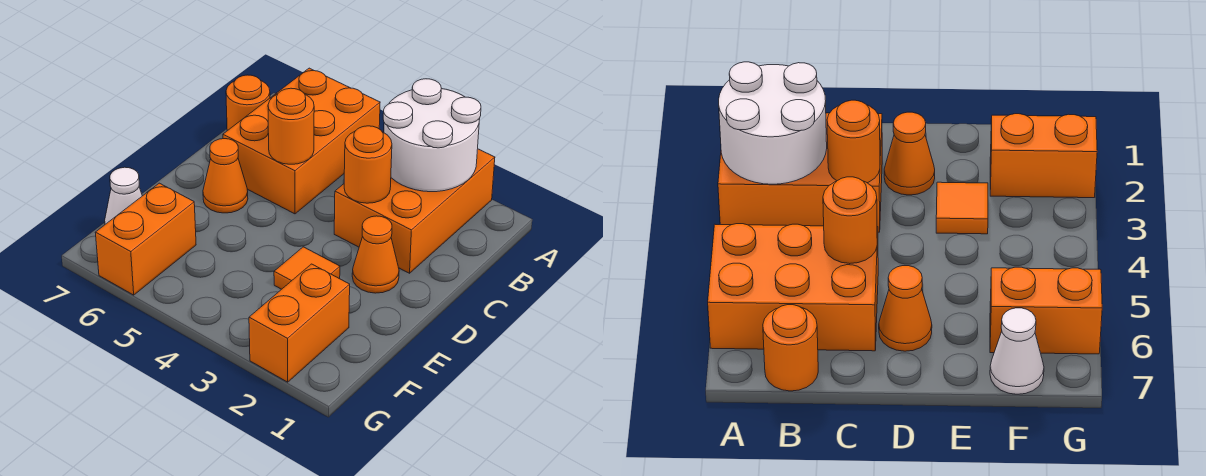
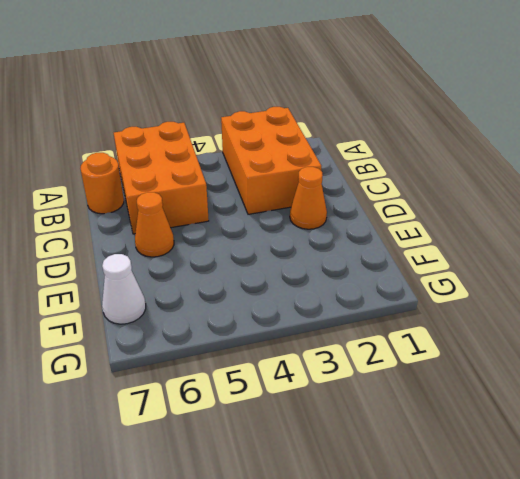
none -> orange tile E3 level 1
none -> orange brick F2:G2 level 1
none -> orange brick F6:G6 level 1

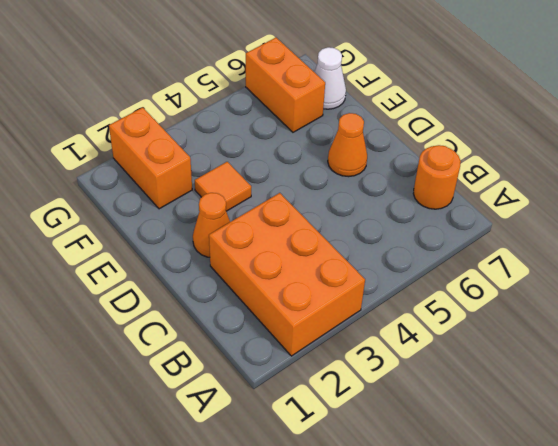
none -> orange brick A5:C6 level 1
none -> white round brick A2:B3 level 2
none -> orange round brick C3 level 2

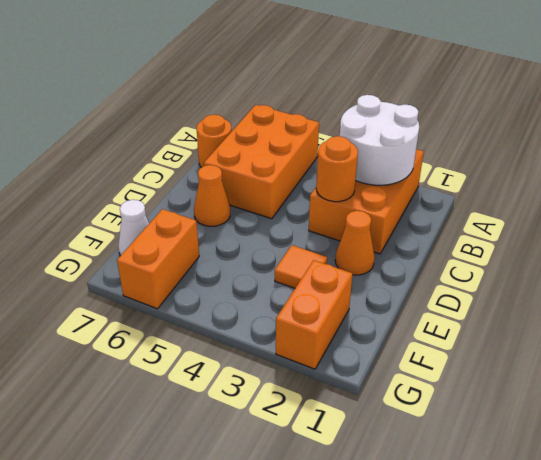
none -> orange round brick C5 level 2

